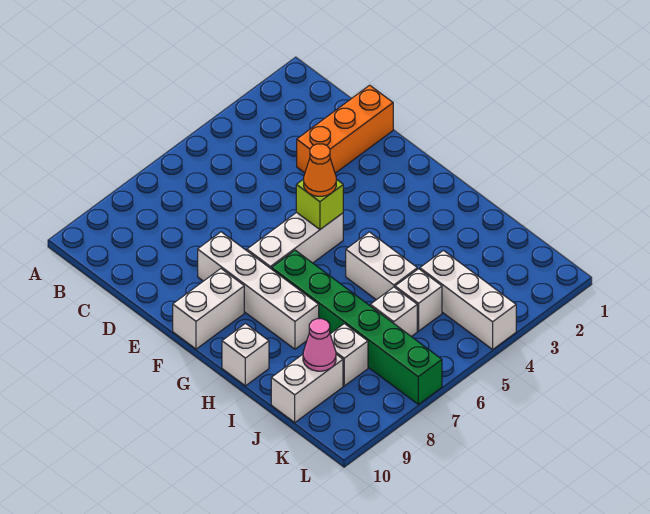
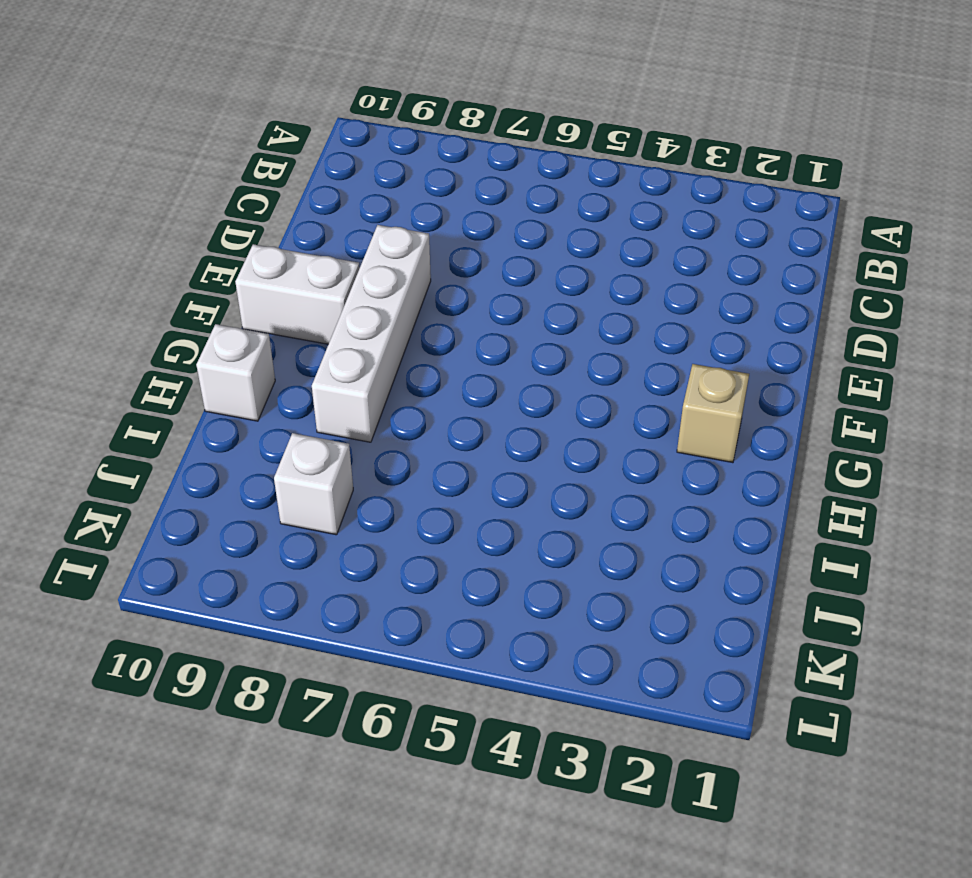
tan brick G2 level 1 -> none
none -> orange brick D1:D3 level 1
none -> white brick F5:F7 level 1
none -> green brick G7:L7 level 1

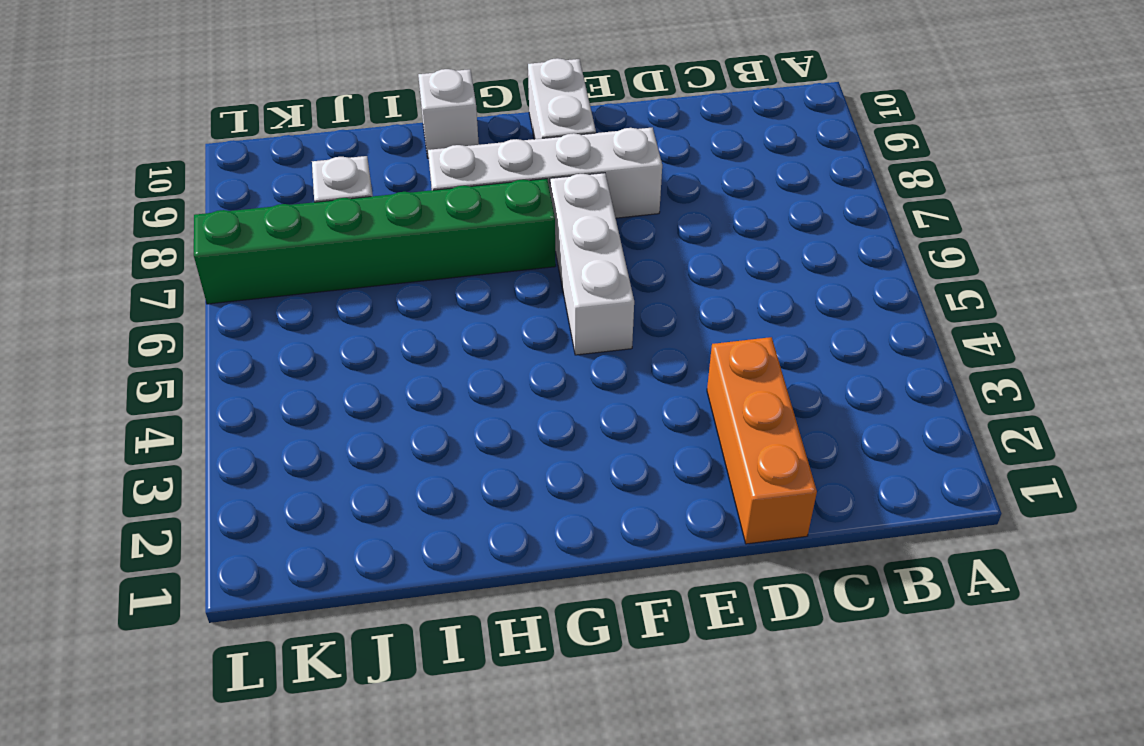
none -> white brick H5:I5 level 1
none -> white brick J4:L4 level 1
none -> white brick J5 level 1

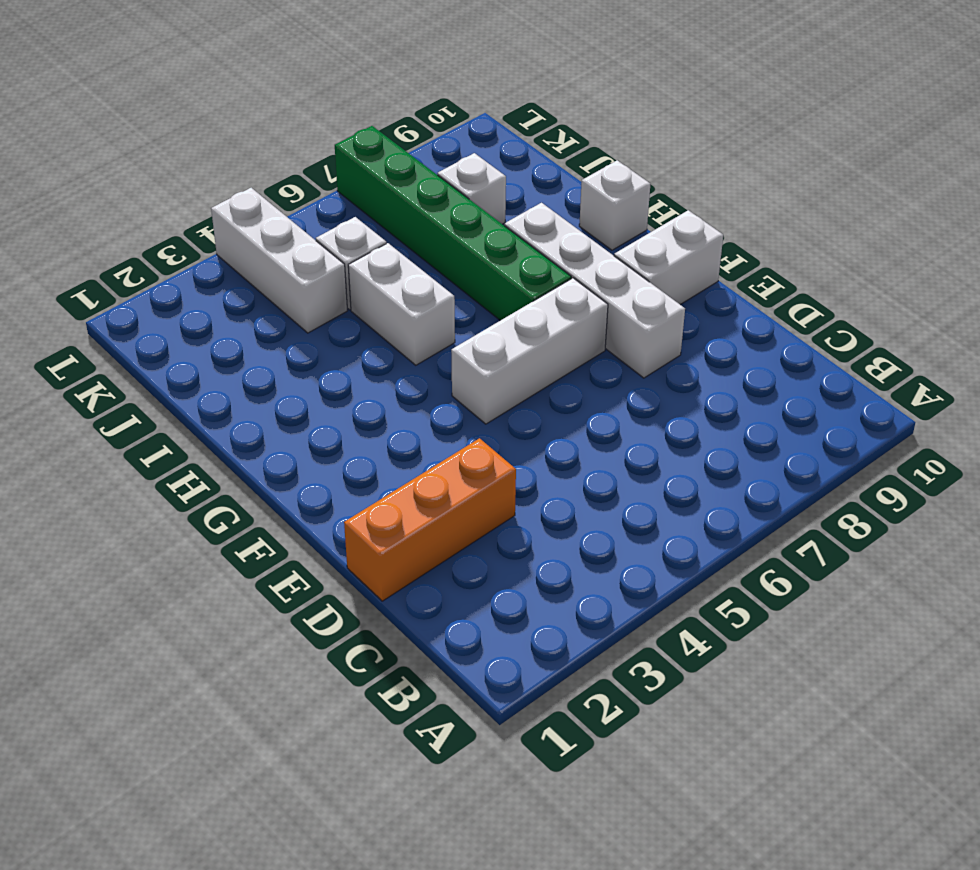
none -> white brick J6 level 1
none -> white brick J9:J10 level 1
none -> lime brick F5 level 2

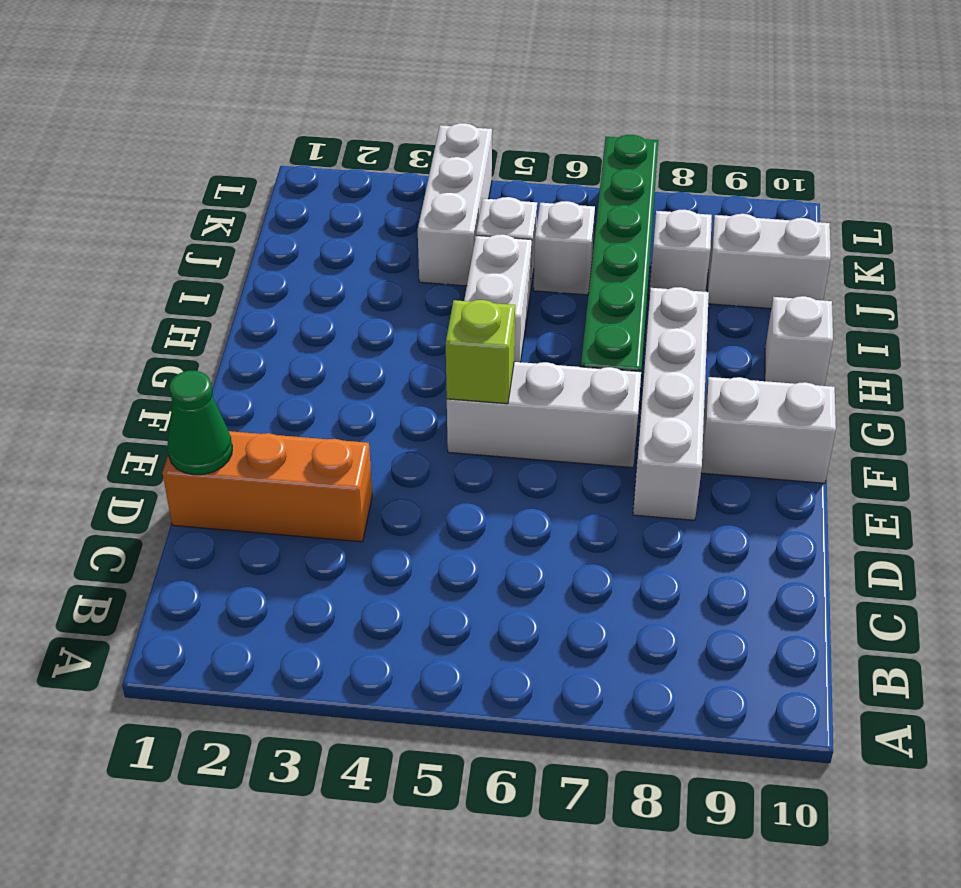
green cone D1 level 2 -> none
none -> pink cone J9 level 2
none -> orange cone F5 level 3

